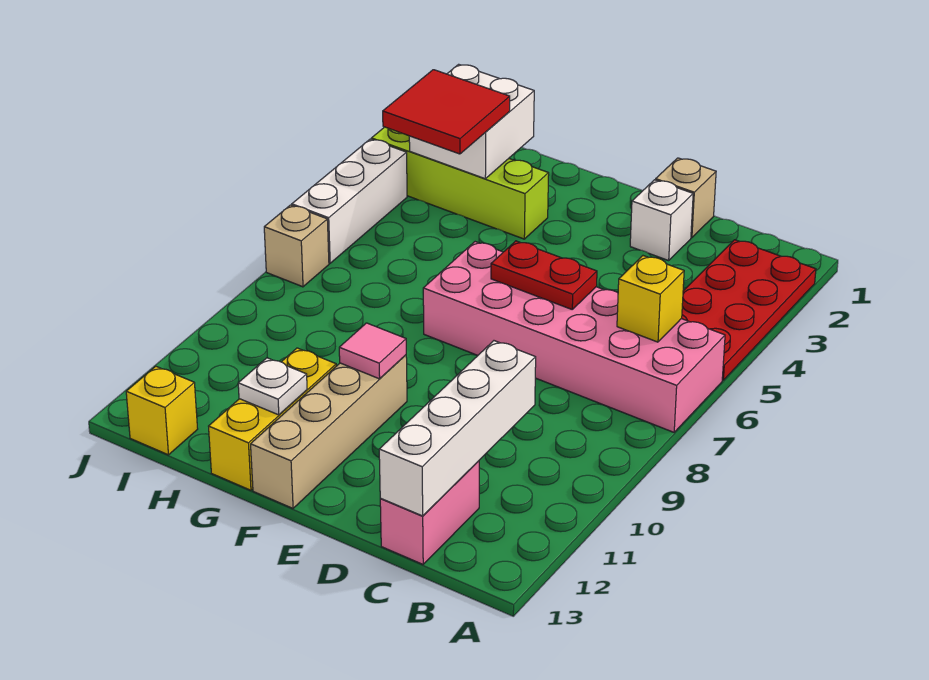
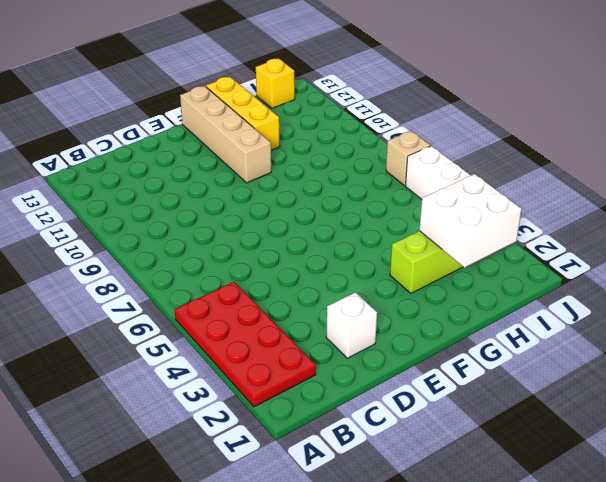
none -> pink brick A6:F7 level 1
none -> pink brick C12:C13 level 1
none -> tan brick D1 level 1

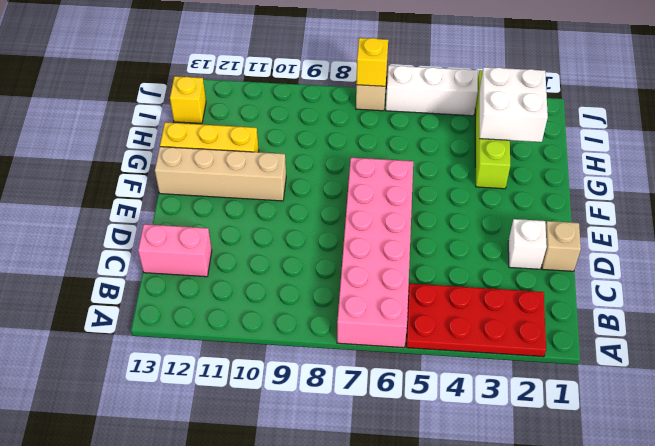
yellow brick J7 level 2 -> yellow brick B6 level 2
none -> white brick C10:C13 level 2
none -> red plate D6:E6 level 2
none -> pink tile F10 level 2

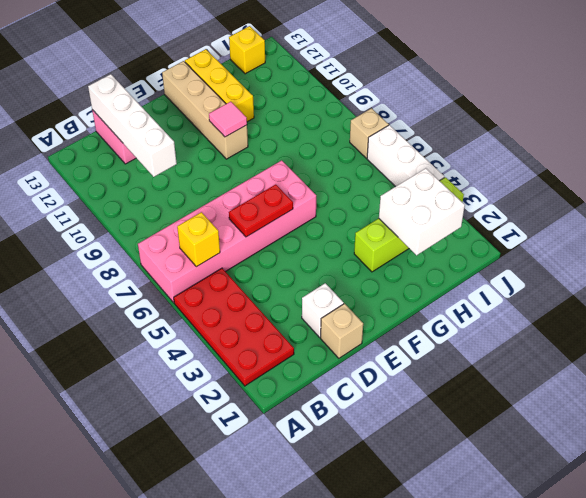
none -> white plate G12 level 2
none -> red tile H3:I4 level 3

